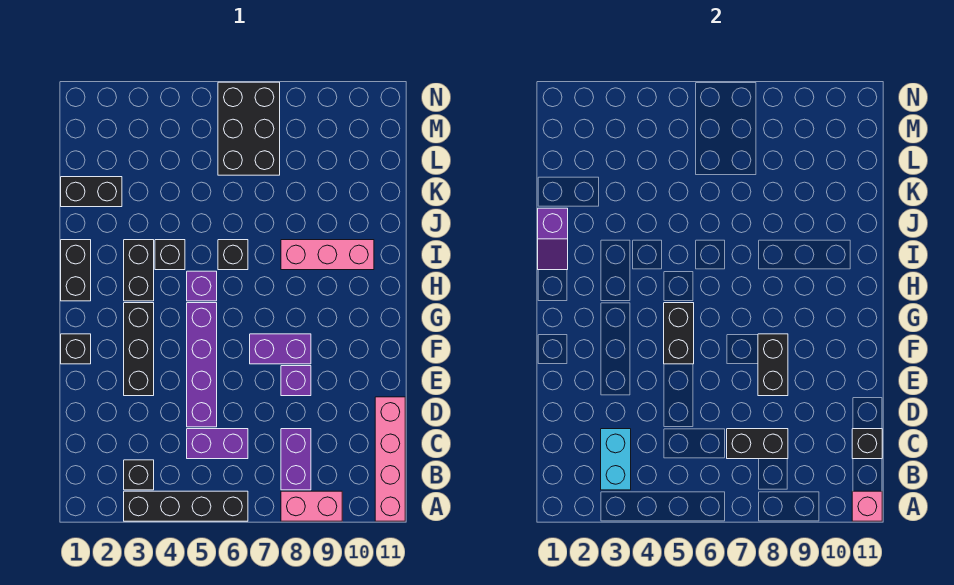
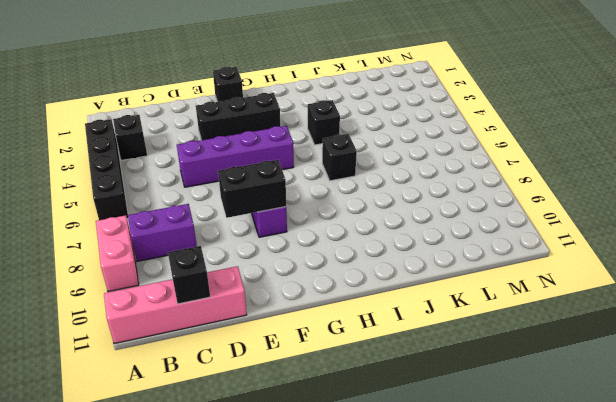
none -> purple brick C5:C6 level 1
none -> purple brick E8 level 1
none -> black brick H1:I1 level 1

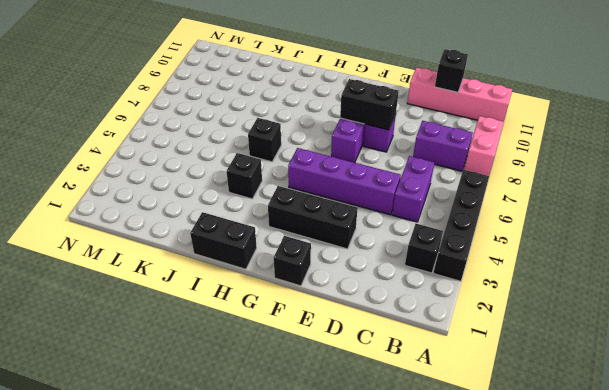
none -> black brick H3:I3 level 1
none -> purple brick H5 level 1
none -> pink brick I8:I10 level 1

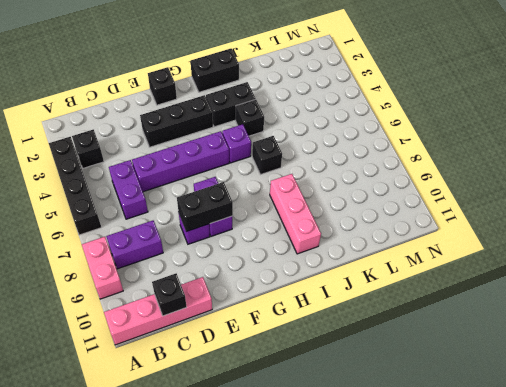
none -> black brick K1:K2 level 1
none -> black brick L6:N7 level 1
none -> pink brick A11 level 2

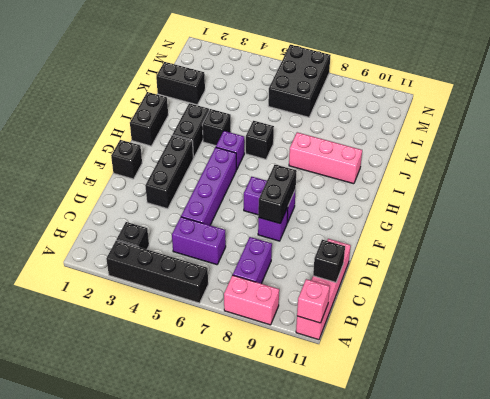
none -> cyan brick B3:C3 level 2
none -> black brick C7:C8 level 2
none -> black brick F5:G5 level 2

